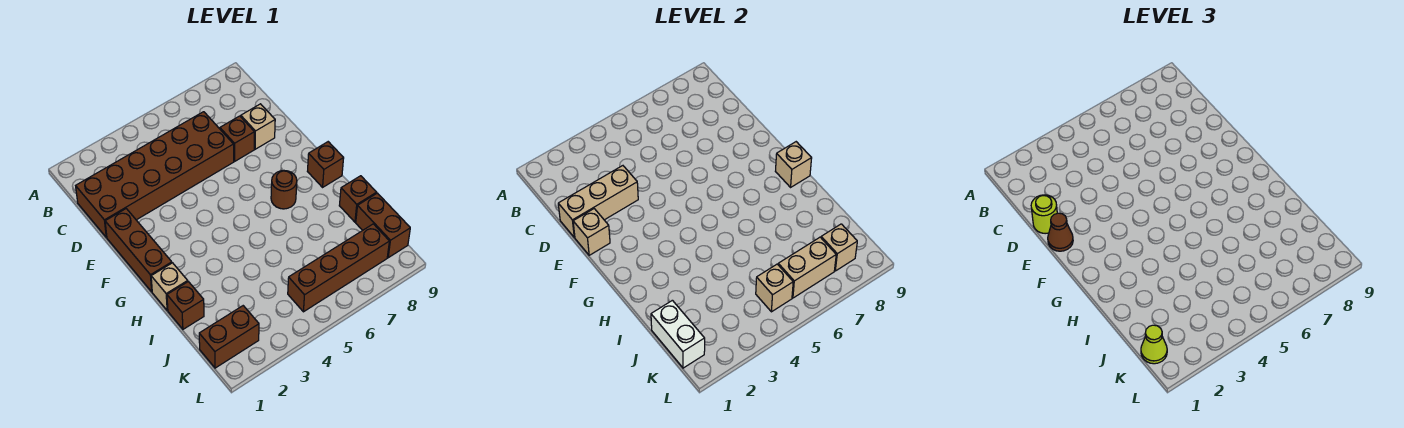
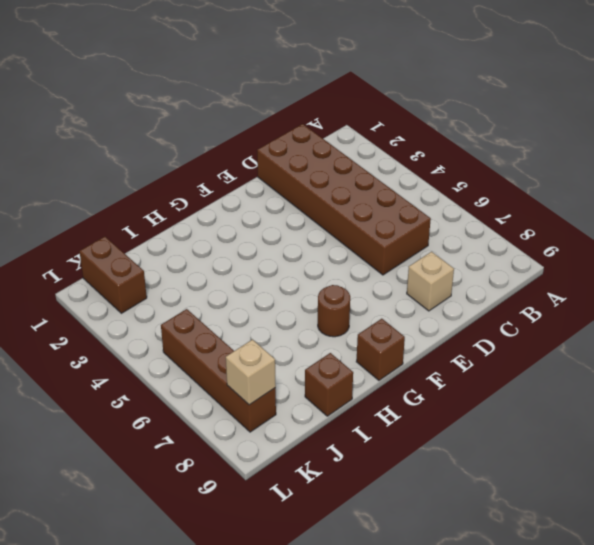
none -> brown brick D7 level 1
none -> brown brick E1:G1 level 1
none -> tan brick H1 level 1

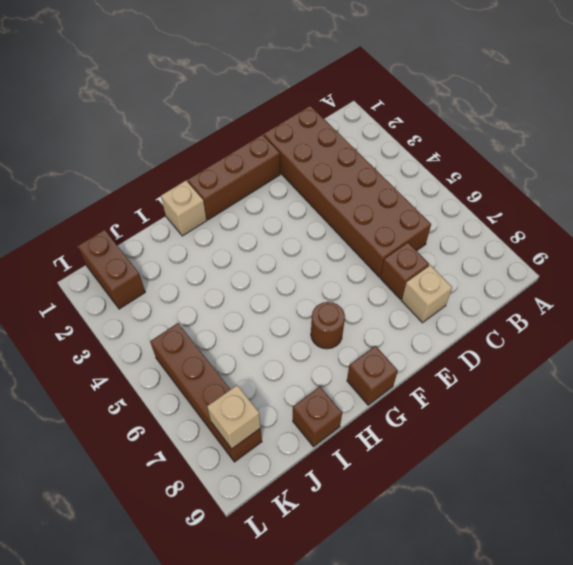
none -> brown brick I1 level 1
none -> brown brick J9:K9 level 1
none -> tan brick D1:D3 level 2

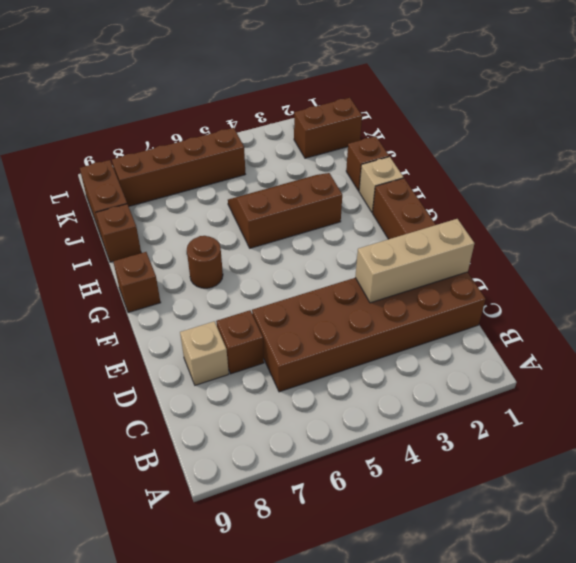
brown slope H3:I5 level 1 top H -> none
none -> tan brick E1 level 2
none -> tan brick G9 level 2
none -> white brick J1:K1 level 2

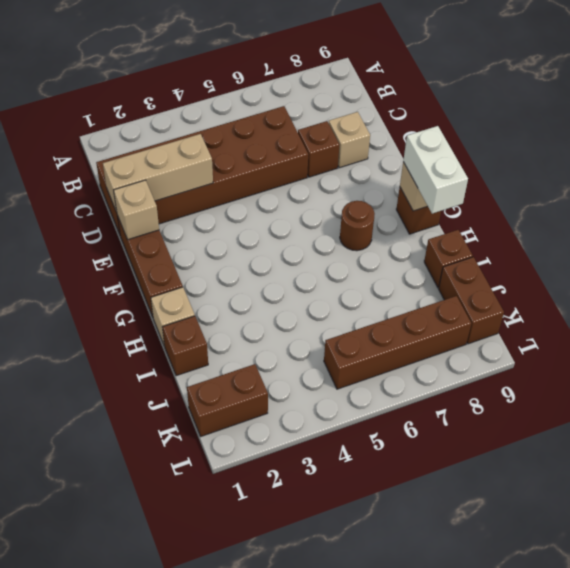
white brick G9:H9 level 3 -> white brick J1:K1 level 2
none -> tan brick K5 level 2
none -> tan brick K6:K7 level 2
none -> tan brick K8 level 2

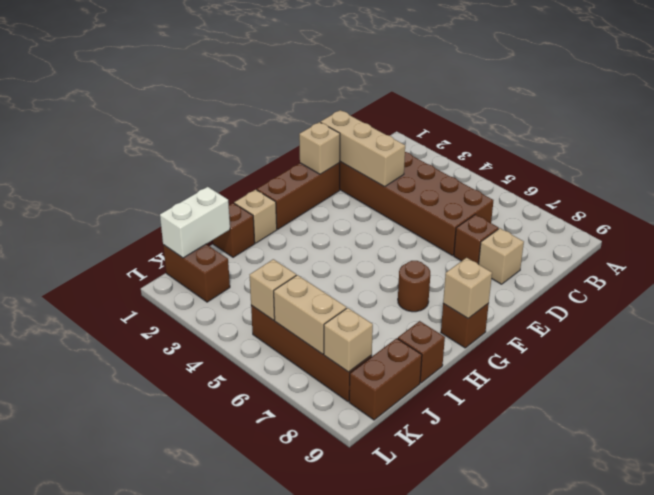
none -> lime round brick D1 level 3
none -> brown cone E1 level 3
none -> lime cone K1 level 3

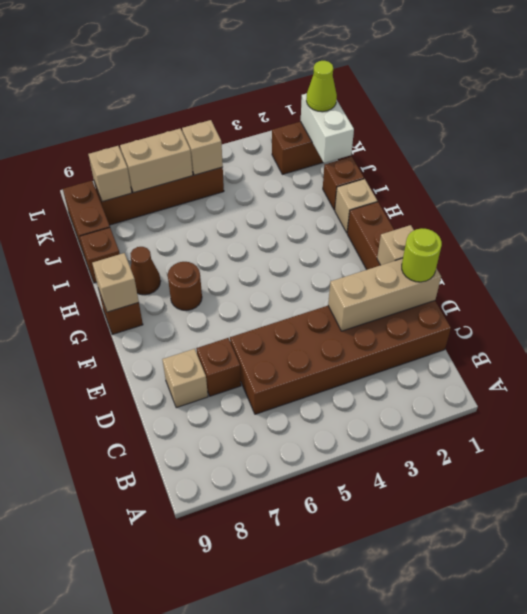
brown cone H8 level 1 -> brown cone E1 level 3

